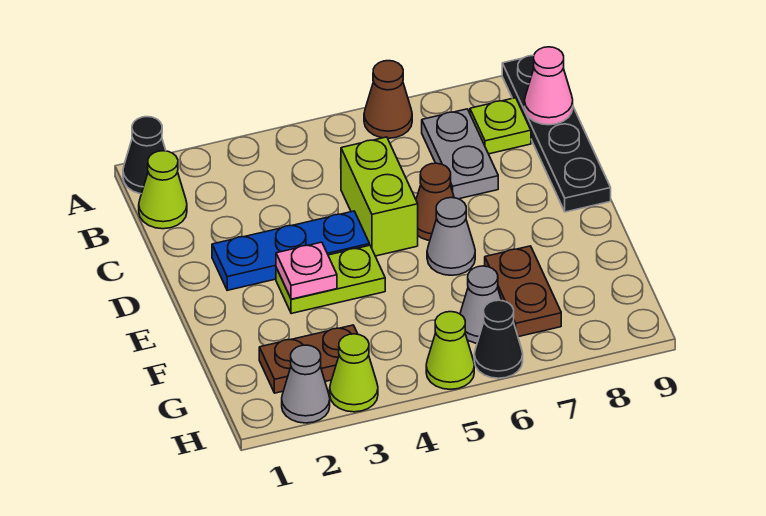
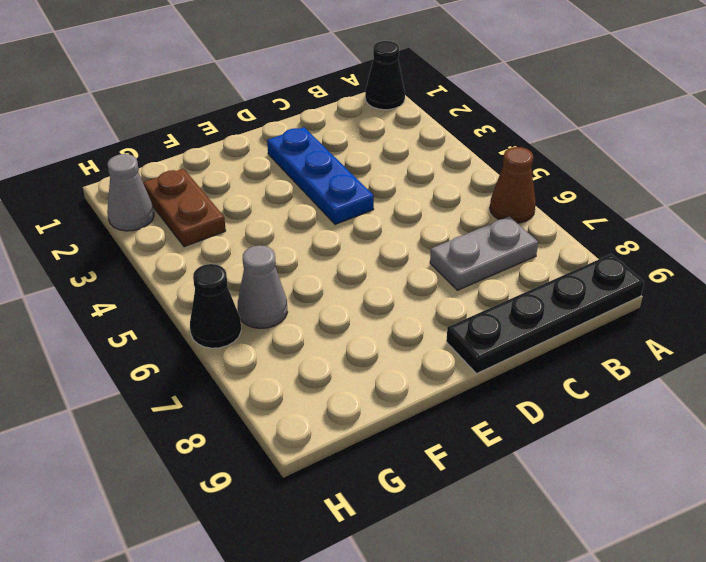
none -> lime cone B1 level 1
none -> lime plate B8 level 1
none -> lime brick C5:D5 level 1

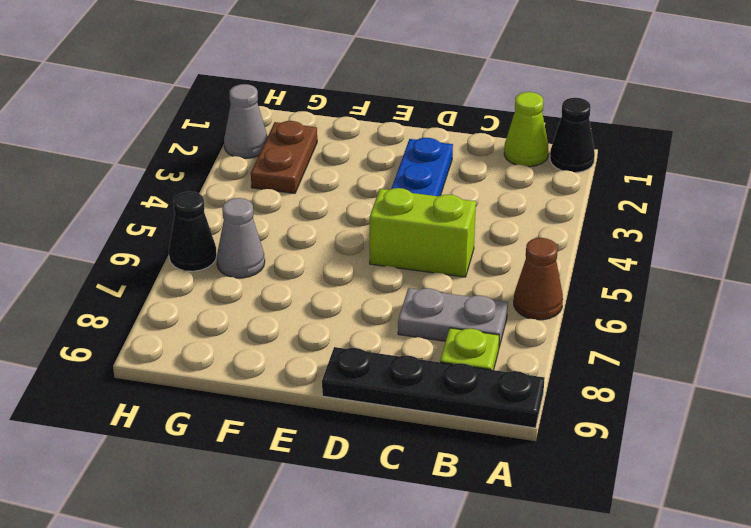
none -> brown cone D6 level 1
none -> lime plate E3:E4 level 1
none -> grey cone E6 level 1

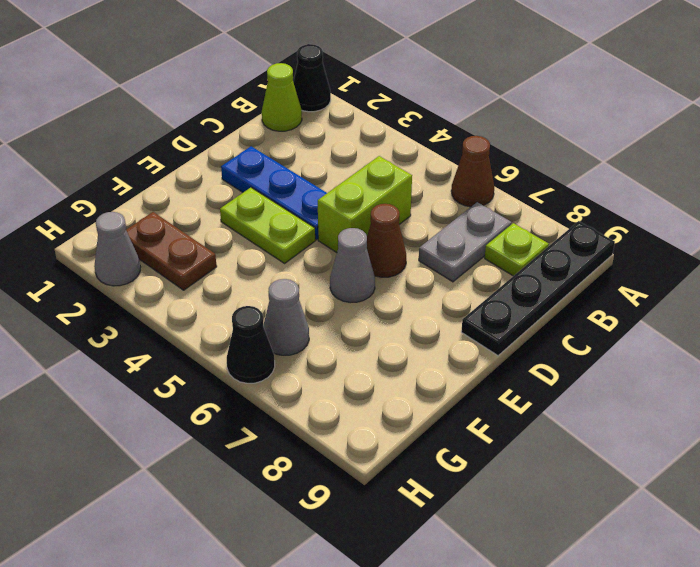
none -> brown plate F7:G7 level 1
none -> lime cone H3 level 1
none -> lime cone H5 level 1

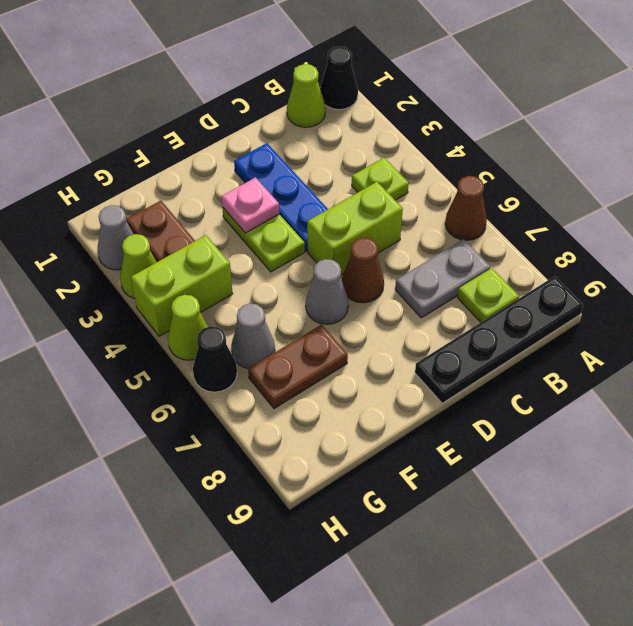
lime plate B4 level 1 -> none
lime brick G4:H4 level 1 -> none
none -> pink cone B9 level 2

